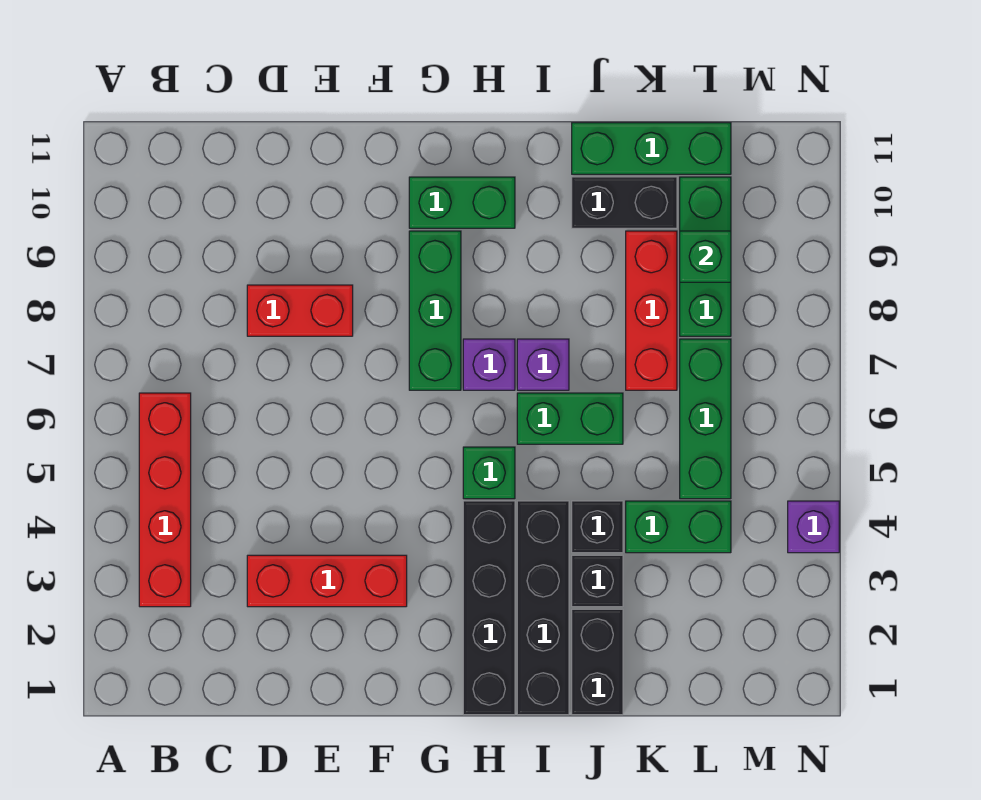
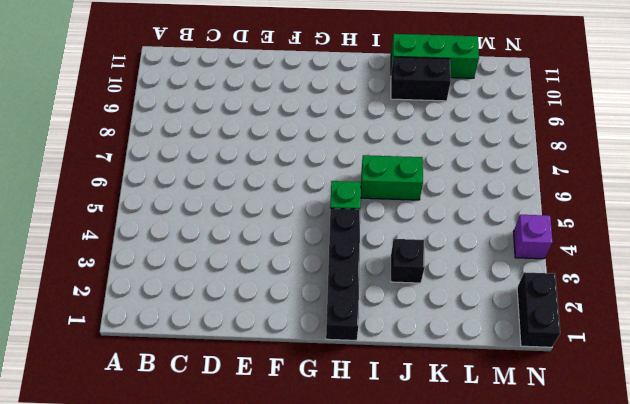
black brick N1:N2 level 1 -> black brick J1:J2 level 1
none -> red brick B3:B6 level 1
none -> red brick D3:F3 level 1
none -> red brick D8:E8 level 1

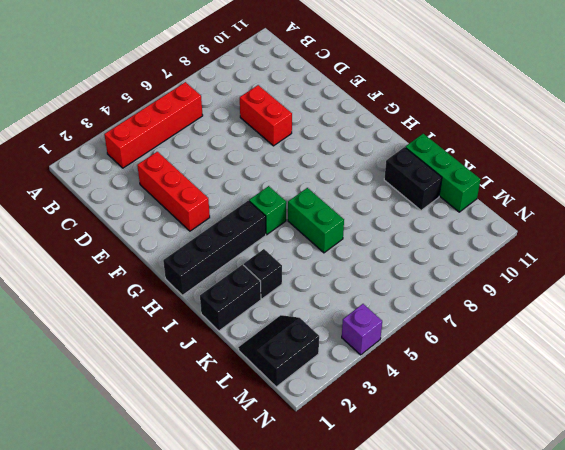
black slope L1:M2 level 1 top M -> none
none -> green brick G7:G9 level 1
none -> green brick G10:H10 level 1
none -> purple brick H7 level 1

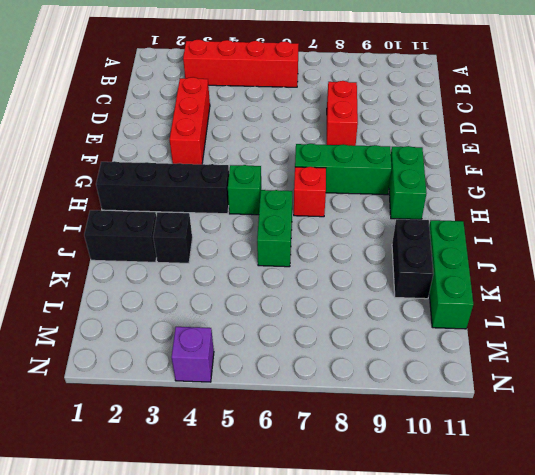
red brick H7 level 1 -> purple brick H7 level 1
none -> black brick I1:I4 level 1
none -> purple brick I7 level 1
none -> black brick J4 level 1

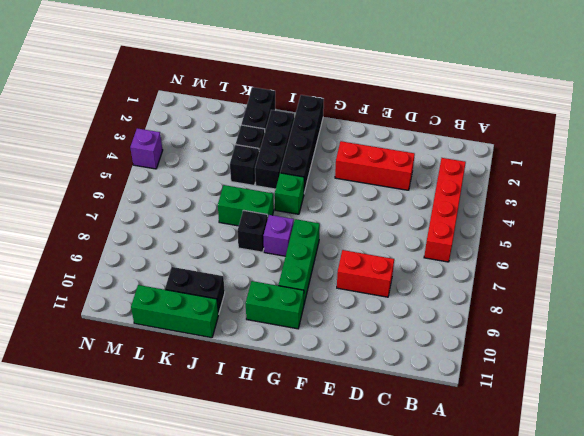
black brick I2:I4 level 1 -> black brick I1:I4 level 1
black brick I7 level 1 -> purple brick I7 level 1
none -> green brick K4:L4 level 1
none -> red brick K7:K9 level 1
none -> green brick L5:L7 level 1

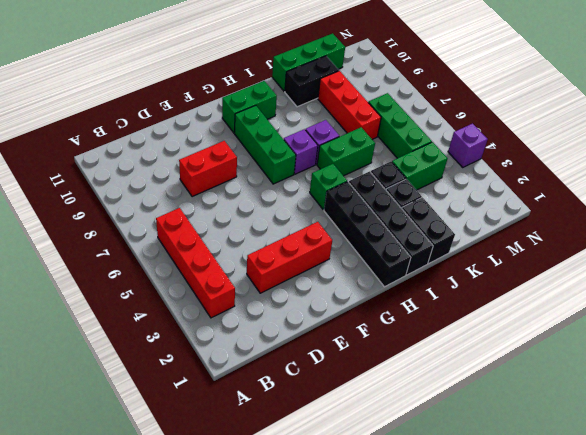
none -> green brick L8:L10 level 1
none -> green brick L9 level 2

